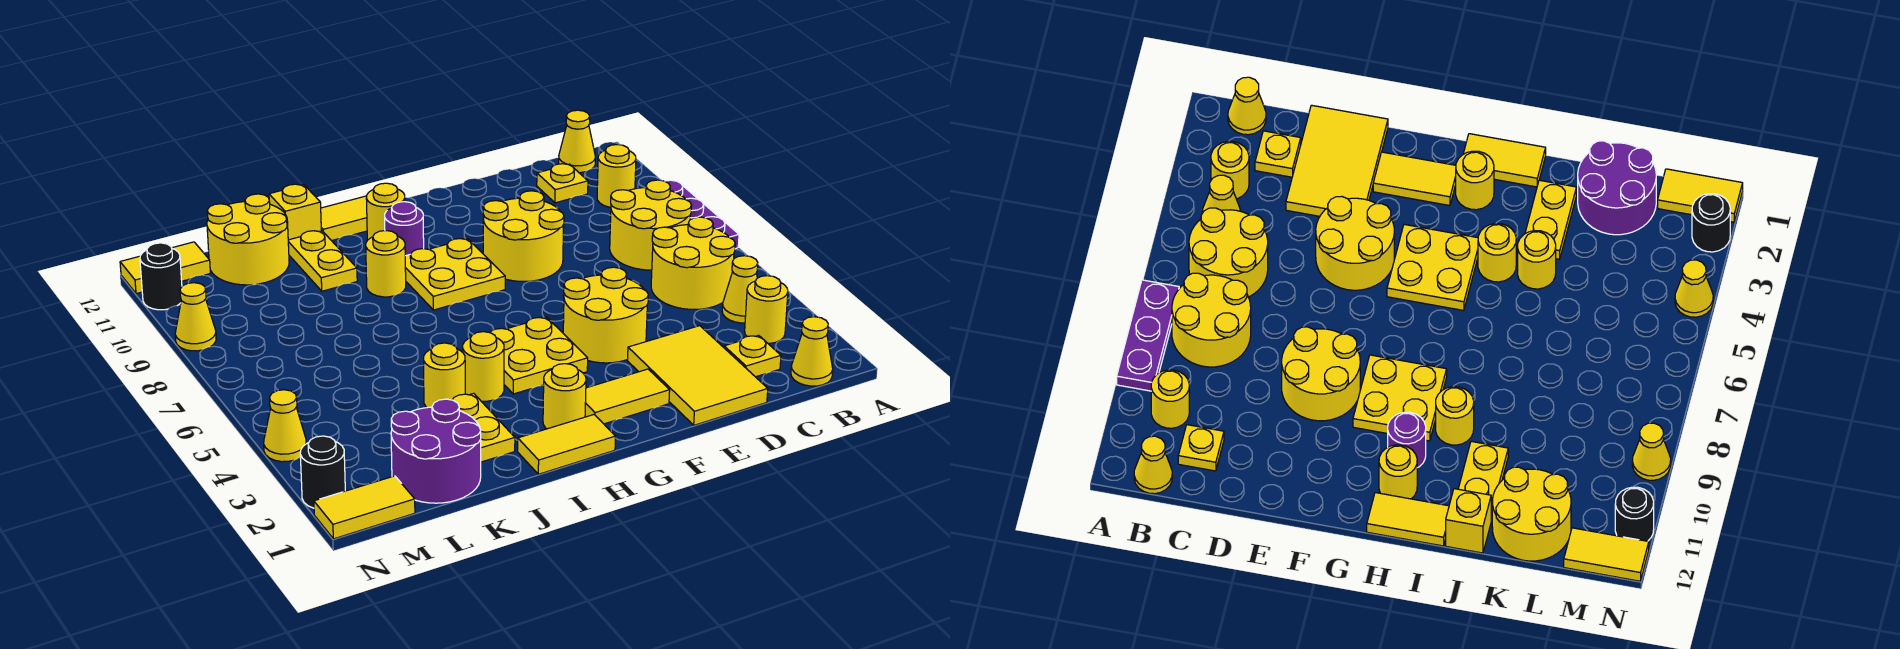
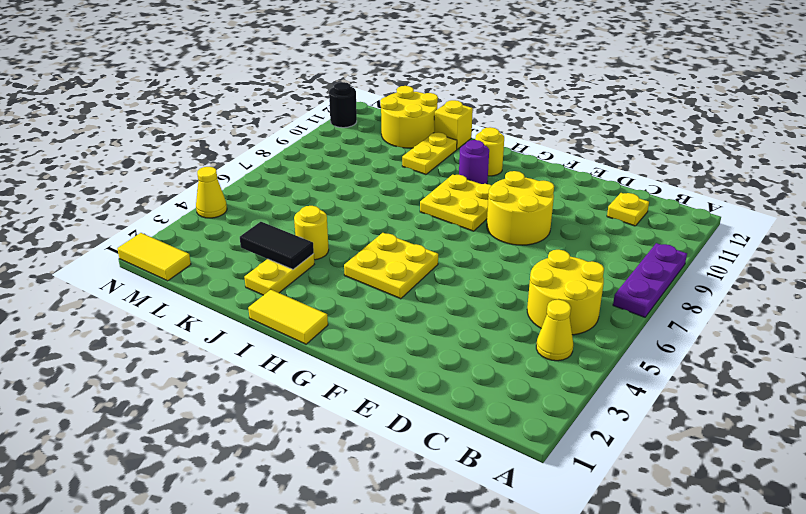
black tile J3:K3 level 2 -> none
none -> yellow cone B1 level 1
none -> yellow round brick B3 level 1
none -> yellow round brick B7:C8 level 1
none -> yellow round brick B10 level 1

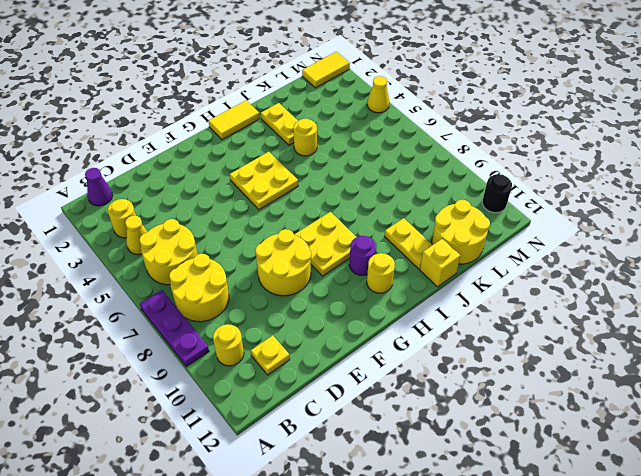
purple cone B1 level 1 -> yellow cone B1 level 1
none -> yellow cone B12 level 1
none -> yellow plate C2 level 1
none -> yellow tile D1:E3 level 1
none -> yellow round brick E4:F5 level 1

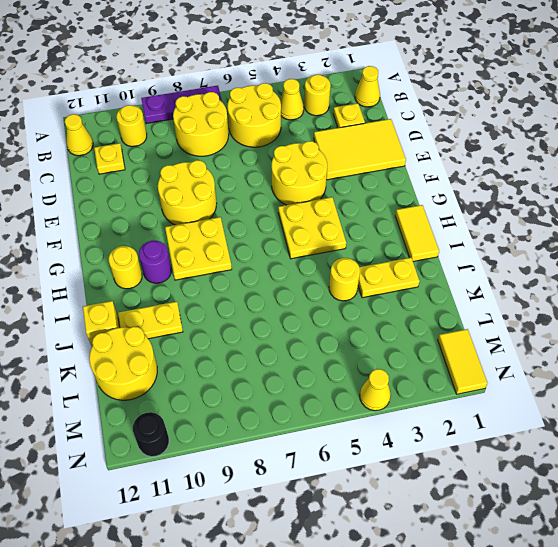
none -> yellow tile F2:G2 level 1
none -> yellow round brick H2 level 1
none -> yellow tile H12:I12 level 1
none -> yellow round brick I4 level 1

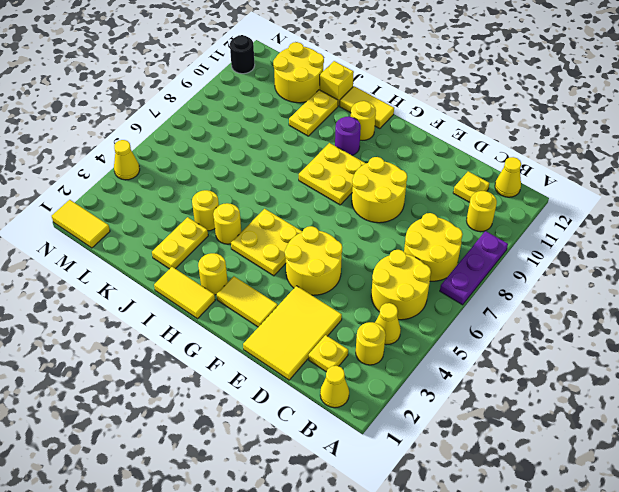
none -> yellow round brick I9 level 1
none -> purple round brick K1:L2 level 1
none -> yellow tile M12:N12 level 1
none -> black round brick N2 level 1

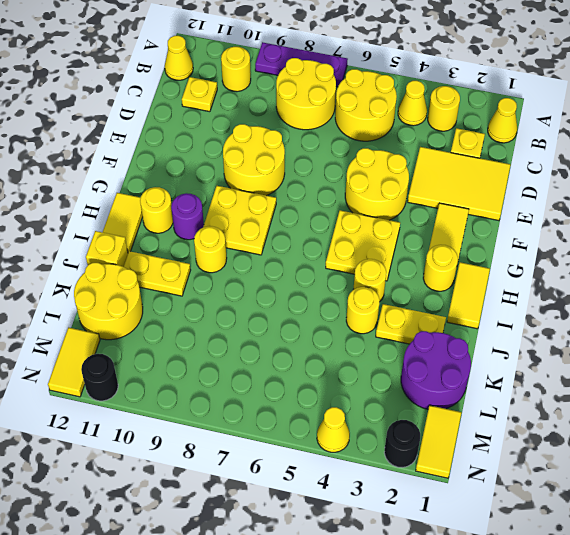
none -> yellow cone N9 level 1

